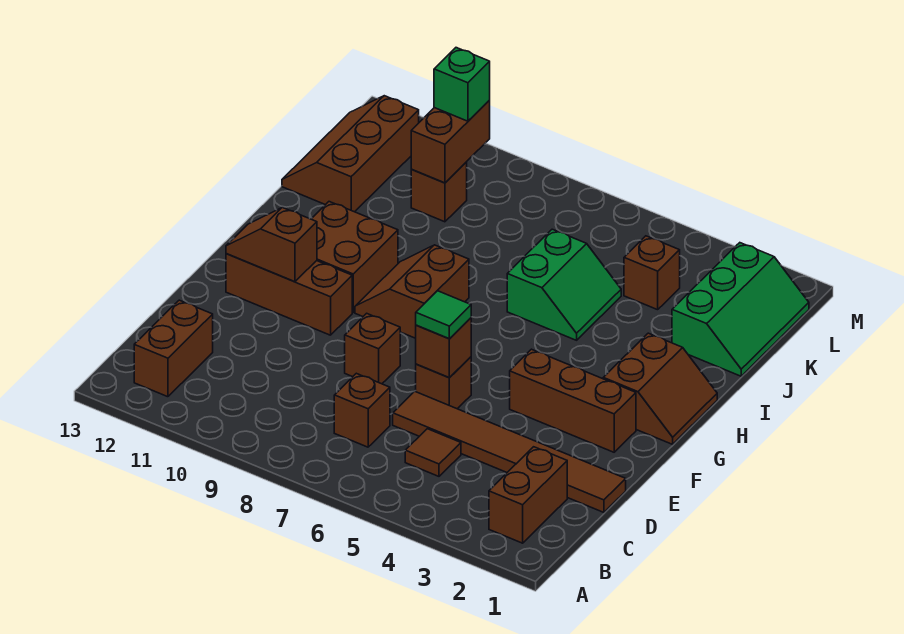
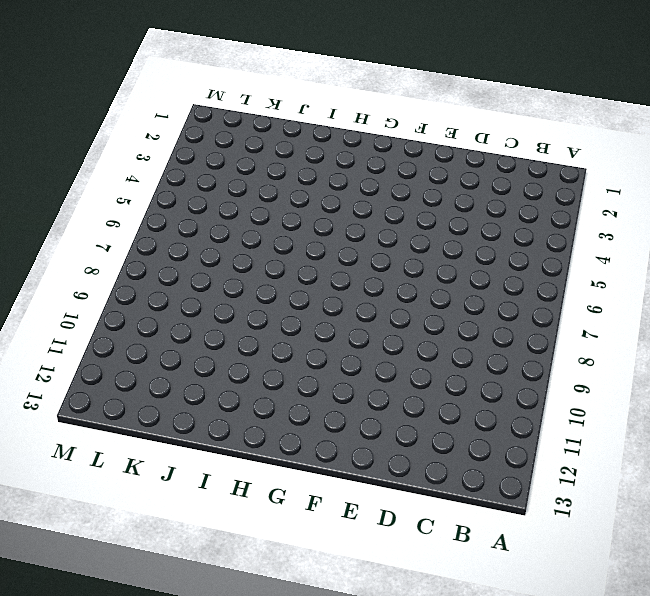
none -> brown brick B2:C2 level 1
none -> brown brick B12:C12 level 1
none -> brown tile C5 level 1

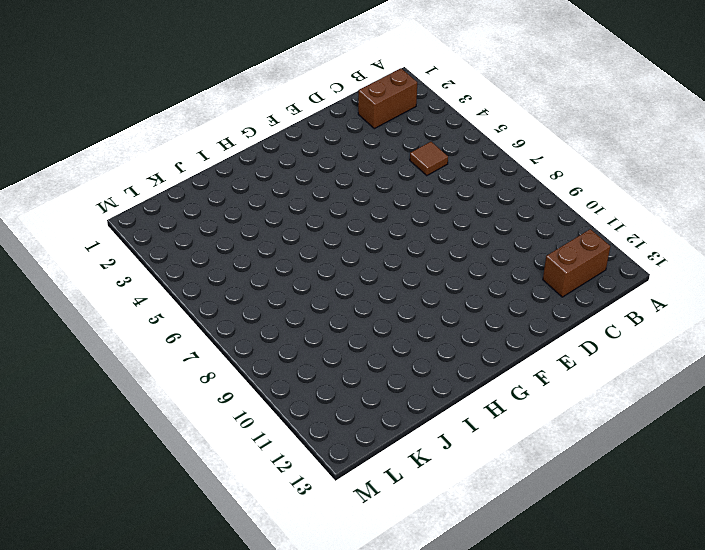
none -> brown brick C7 level 1
none -> brown tile D1:D6 level 1
none -> brown brick E6 level 1

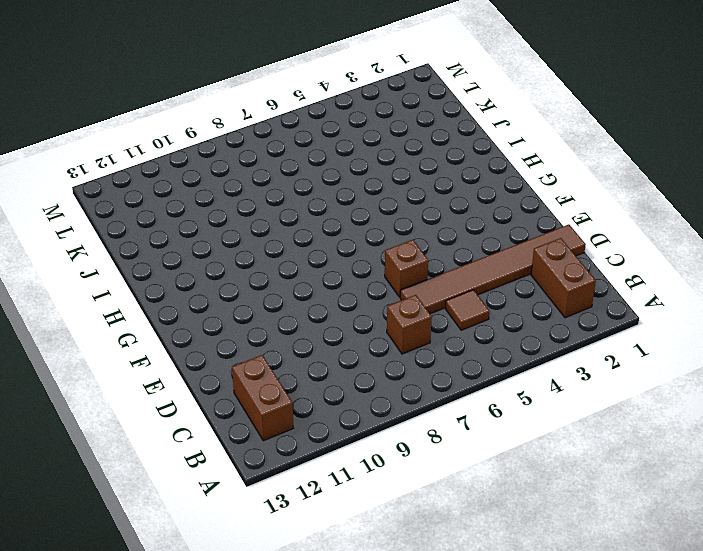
none -> brown brick E8 level 1
none -> brown brick F2:F4 level 1
none -> brown brick F10:F12 level 1

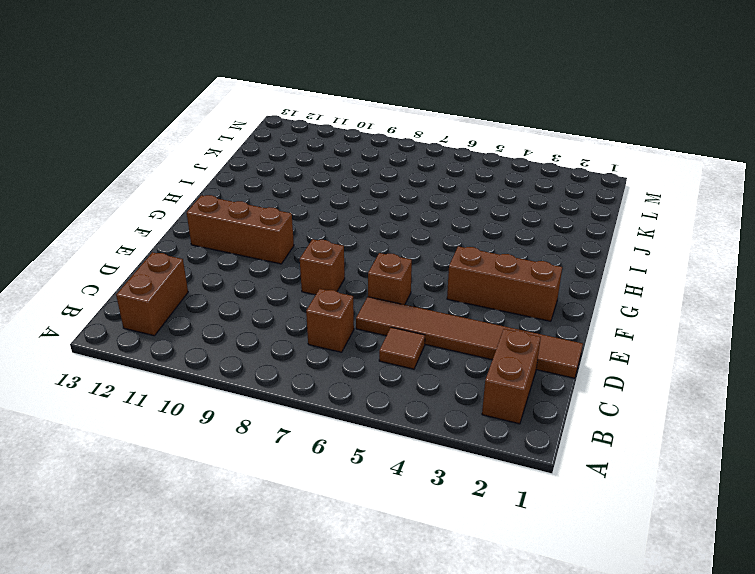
none -> brown slope G1:H2 level 1 top 2
none -> brown slope G8:H9 level 1 top 8
none -> brown brick G10:H11 level 1

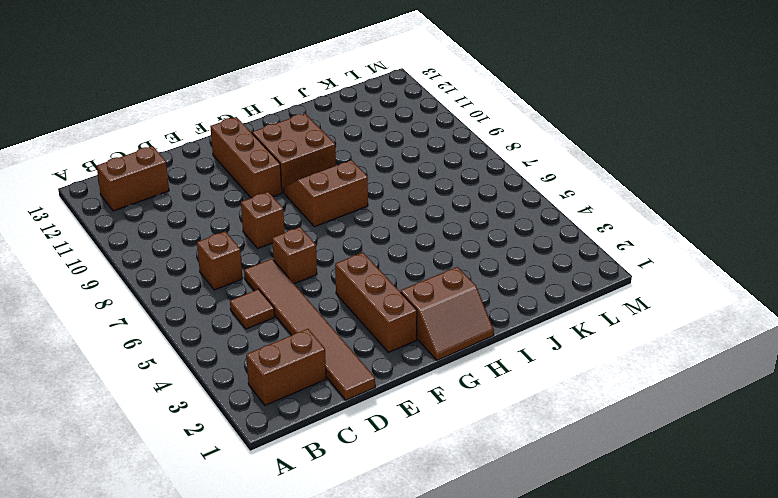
none -> green slope I5:J6 level 1 top 6
none -> green slope J1:L2 level 1 top 2
none -> brown slope J12:L13 level 1 top 12

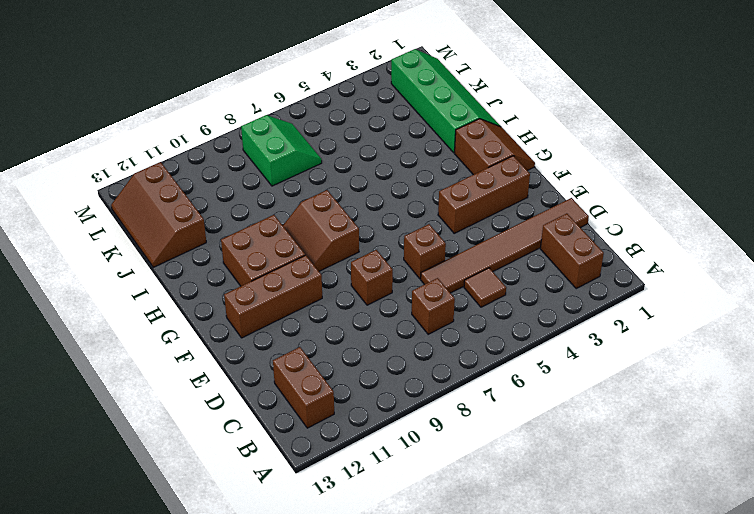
green slope I1:L2 level 1 top 2 -> green slope J1:L2 level 1 top 2
green slope K7:L8 level 1 top 8 -> green slope I5:J6 level 1 top 6
none -> brown brick K4 level 1
none -> brown brick K10 level 1
none -> brown brick E6 level 2

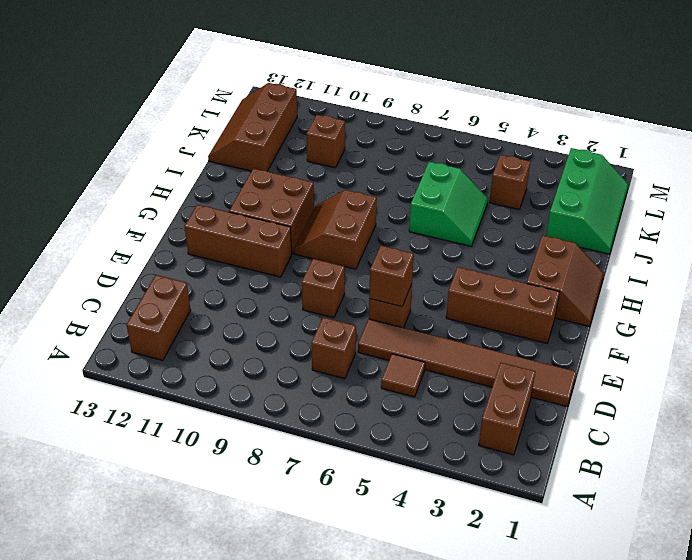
none -> brown slope F11:F12 level 2 top 11
none -> brown brick K10:L10 level 2
none -> green tile E6 level 3

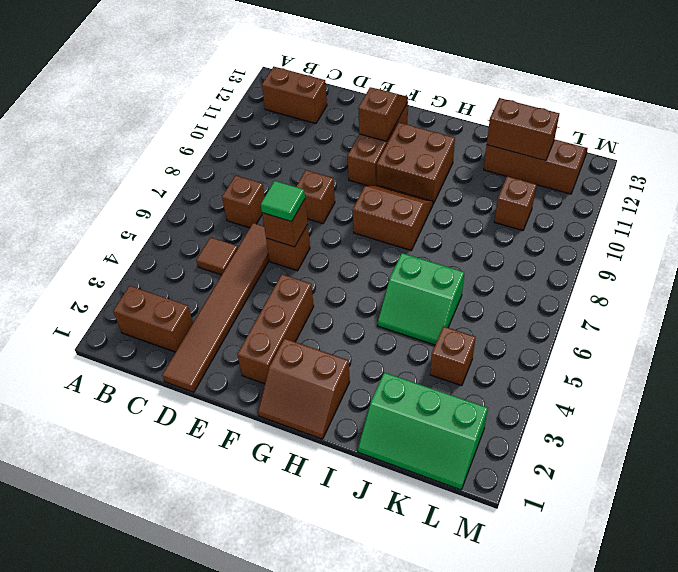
brown brick J12:K12 level 2 -> brown brick K10:L10 level 2
none -> green brick L10 level 3

